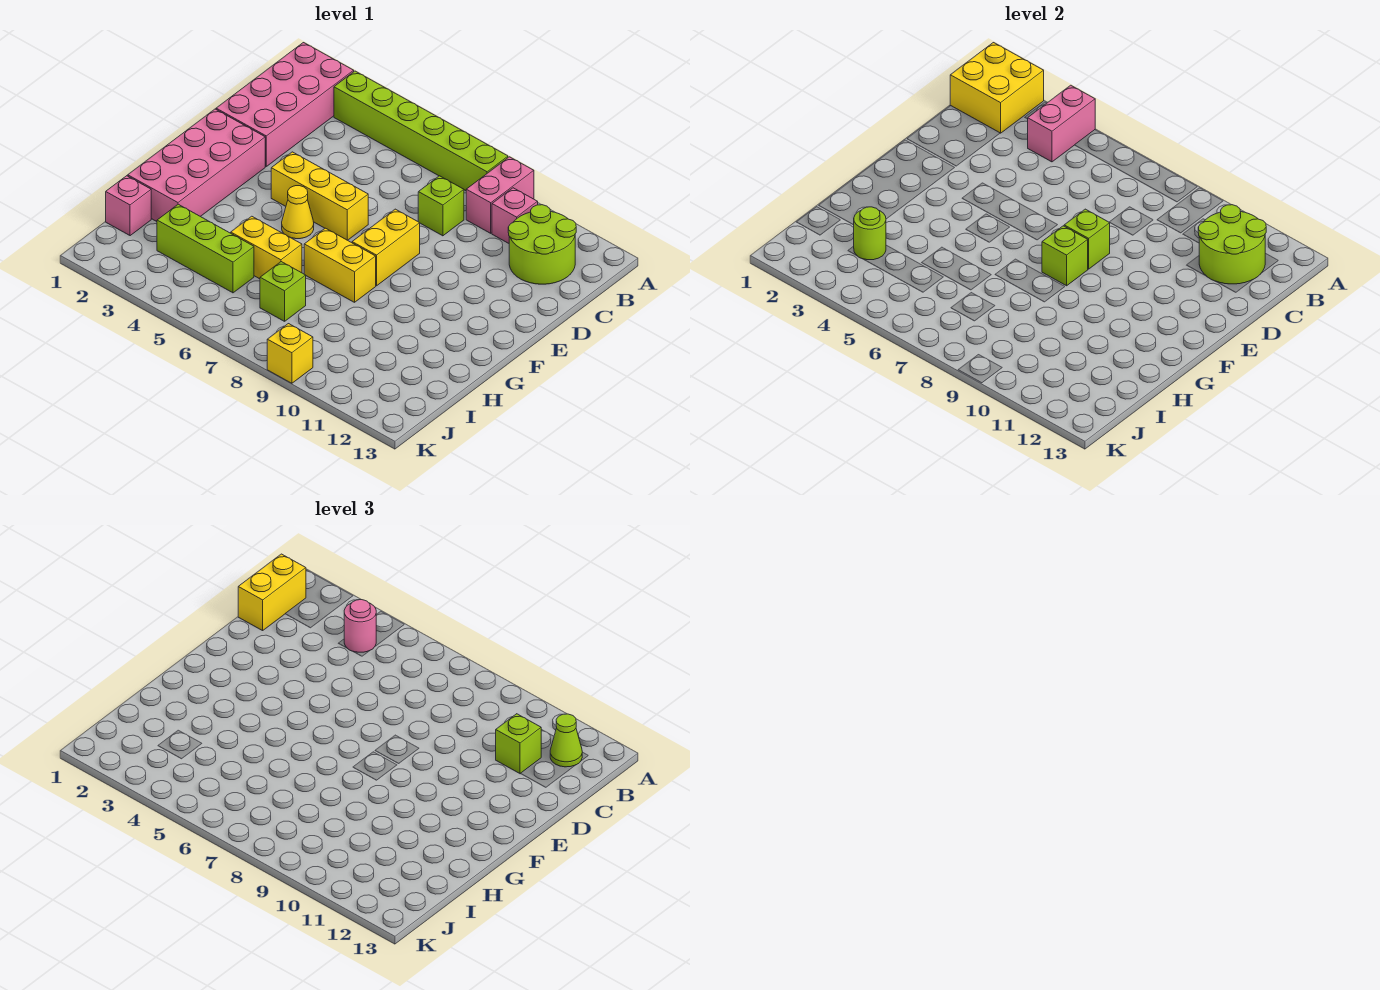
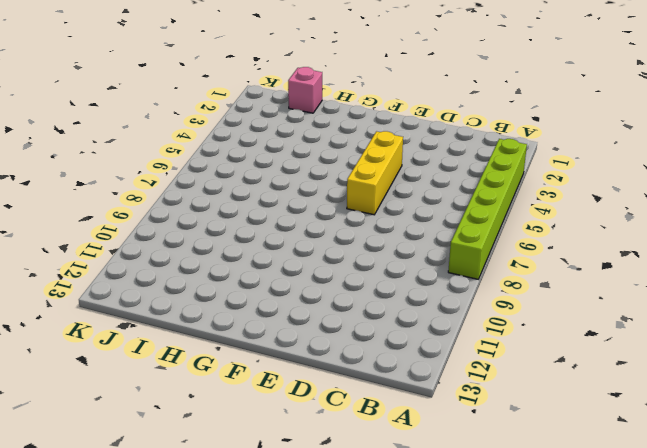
none -> pink brick A1:D2 level 1
none -> pink brick A9:B9 level 1
none -> pink brick B10 level 1

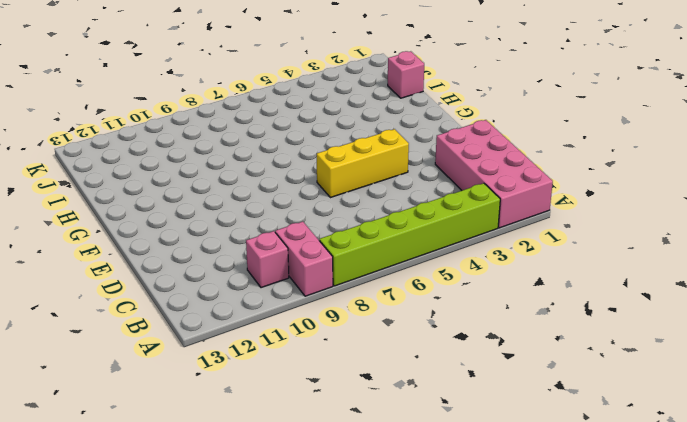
none -> lime round brick B11:C12 level 1
none -> lime brick C8 level 1
none -> pink brick E1:H2 level 1

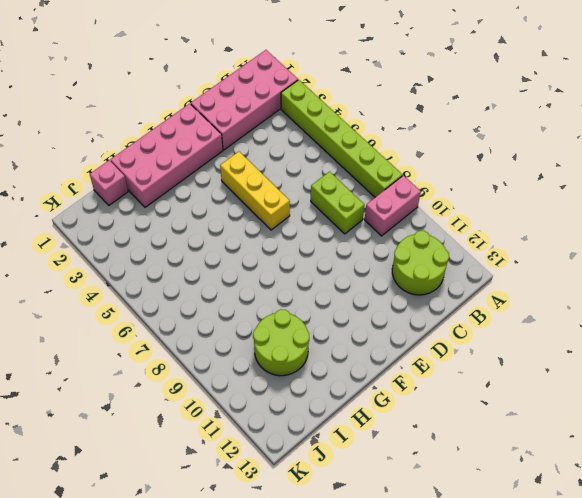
lime brick C7:C8 level 1 -> lime brick C8 level 1
lime round brick H10:I11 level 1 -> lime round brick B11:C12 level 2
none -> pink brick B10 level 1
none -> yellow brick E8:F8 level 1
none -> yellow cone F5 level 1

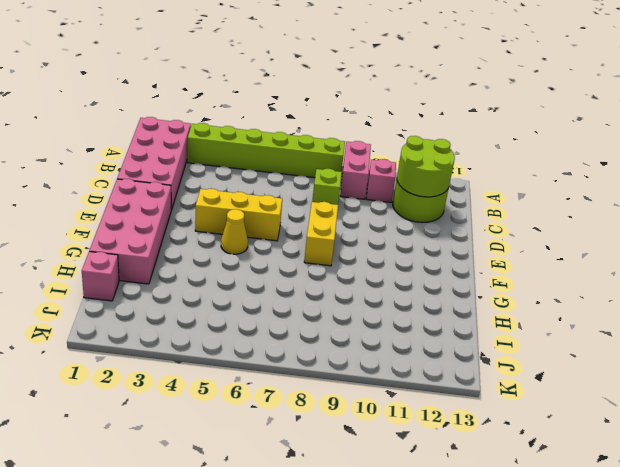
none -> yellow brick G7:G8 level 1
none -> yellow brick H5:H6 level 1
none -> lime brick I3:I5 level 1

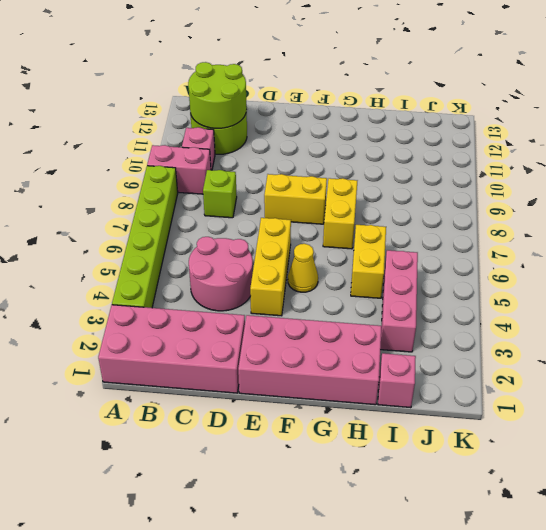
pink round brick C4:D5 level 1 -> none
pink brick I3:I5 level 1 -> lime brick I3:I5 level 1
none -> lime brick I7 level 1
none -> yellow brick K9 level 1
none -> yellow brick A1:B2 level 2

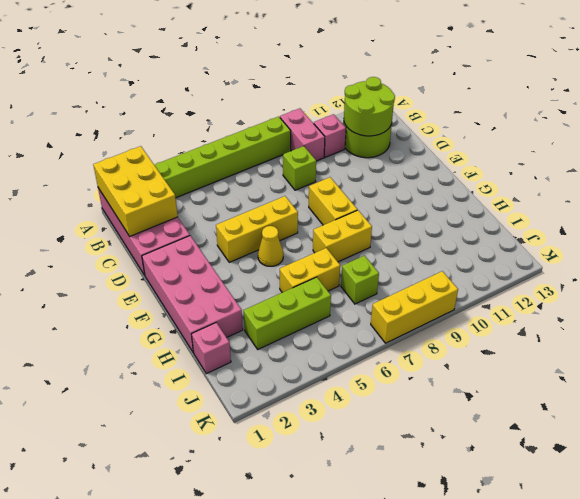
yellow brick A1:C2 level 2 -> yellow brick A1:B2 level 2
yellow brick K7:K9 level 1 -> yellow brick K9 level 1
none -> pink brick A4:B4 level 2
none -> lime brick E8 level 2
none -> lime brick F8 level 2

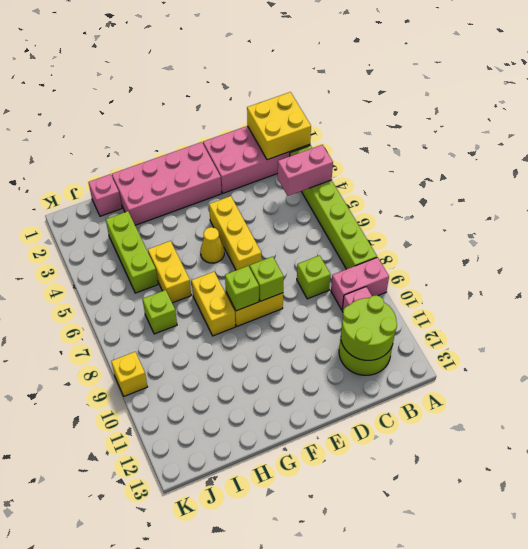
none -> lime round brick I3 level 2
none -> yellow brick B1:C1 level 3
none -> pink round brick B4 level 3

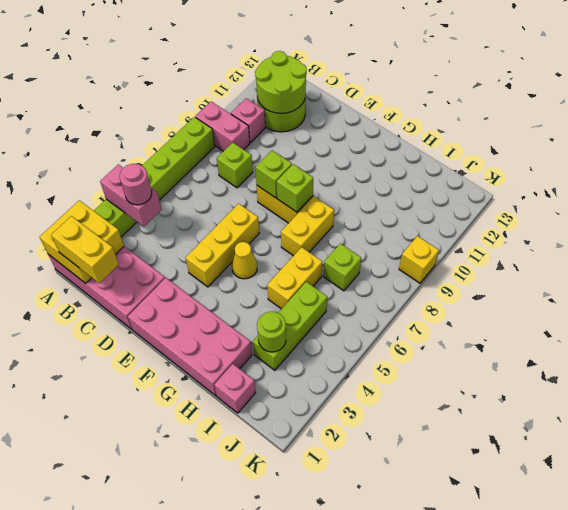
none -> lime cone B12 level 3
none -> lime brick C11 level 3

